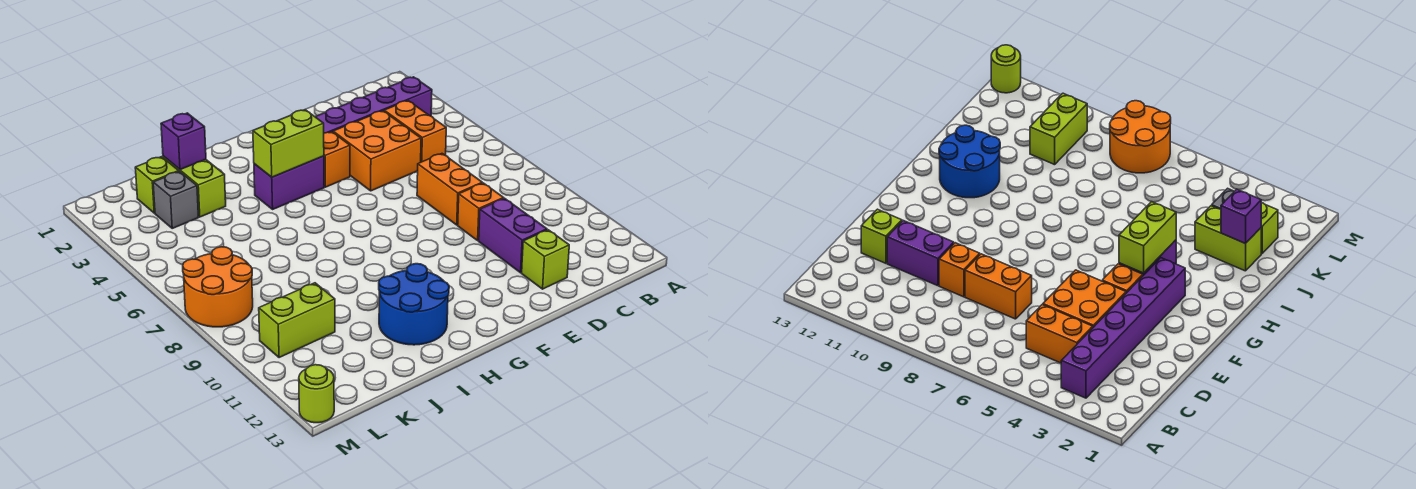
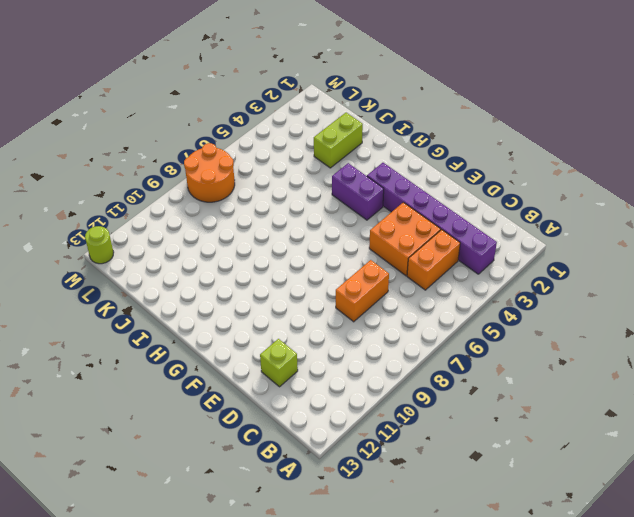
none -> orange brick D9 level 1
none -> purple brick D10:D11 level 1
none -> orange brick F4 level 1

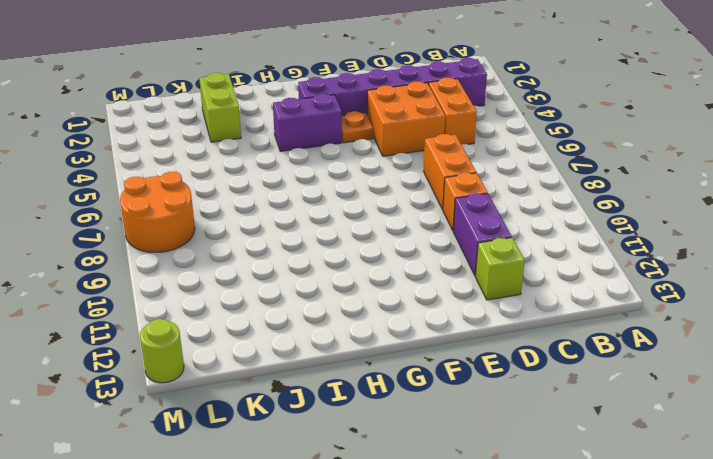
orange plate F4 level 1 -> orange brick F4 level 1
none -> blue round brick H11:I12 level 1
none -> lime brick K2 level 1
none -> grey brick K3 level 1

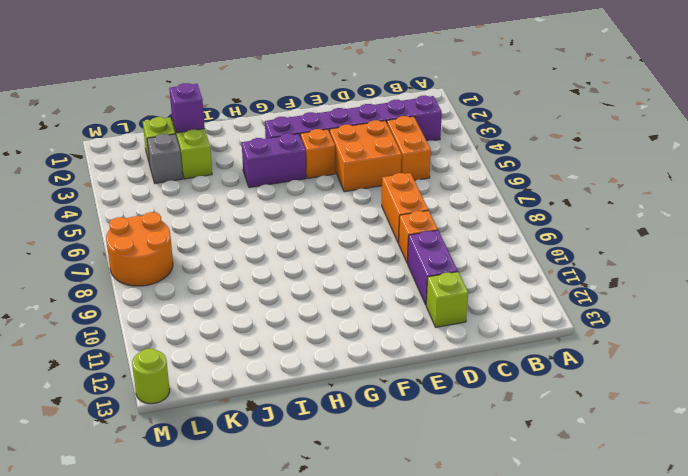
none -> blue round brick H11:I12 level 1
none -> lime brick K10:L10 level 1
none -> lime brick G4:H4 level 2

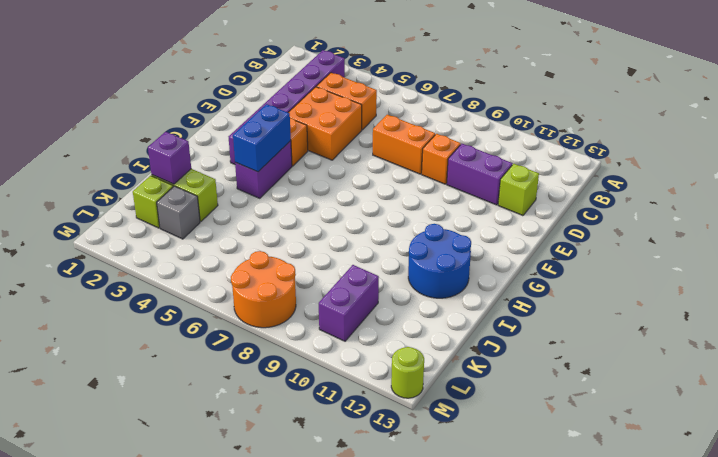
blue brick G4:H4 level 2 -> lime brick G4:H4 level 2
purple brick K10:L10 level 1 -> lime brick K10:L10 level 1

